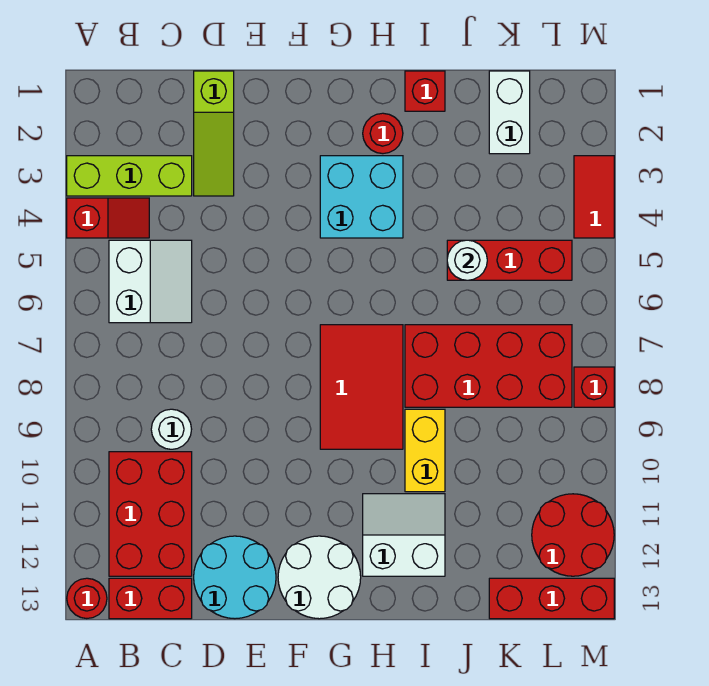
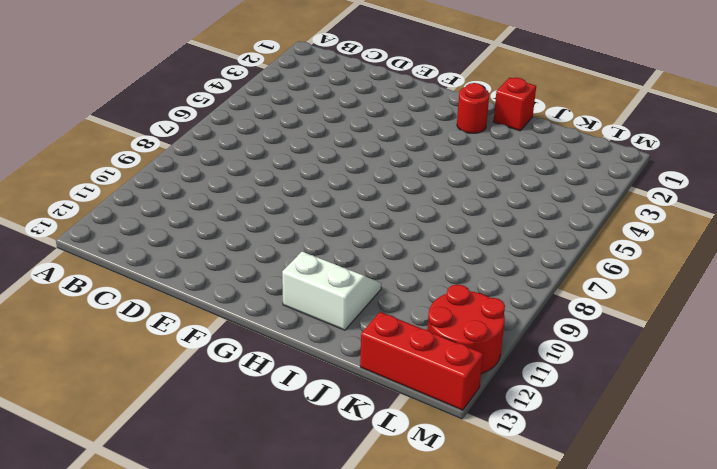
none -> lime brick A3:C3 level 1
none -> red slope A4:B4 level 1 top A
none -> red round brick A13 level 1

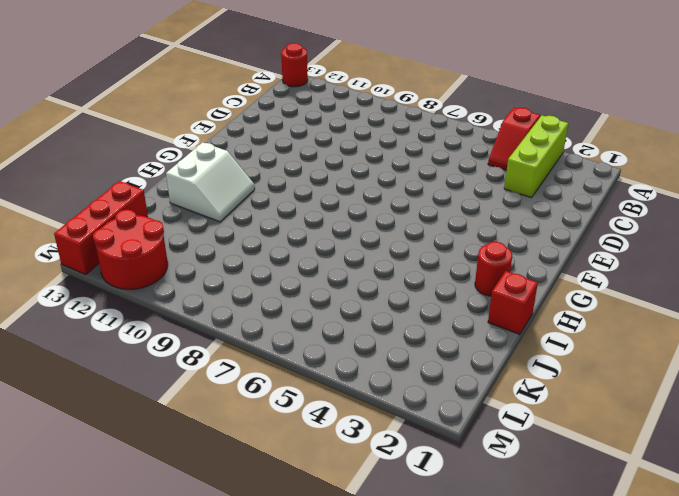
none -> white slope B5:C6 level 1 top B
none -> red brick B10:C12 level 1
none -> red brick B13:C13 level 1

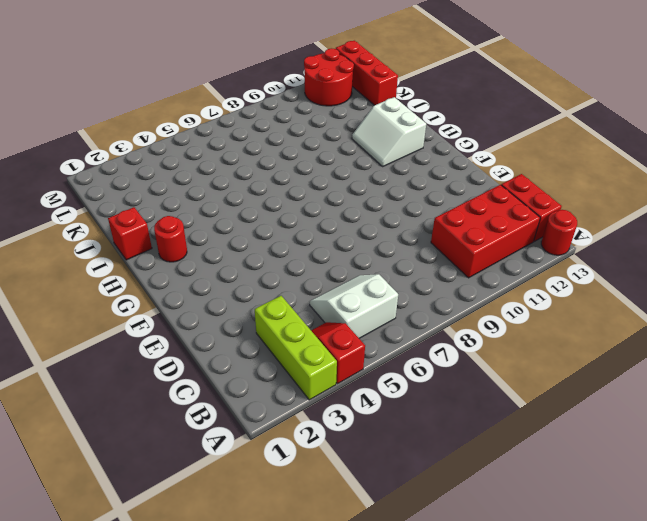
none -> white round brick C9 level 1
none -> lime slope D1:D3 level 1 top 1
none -> cyan round brick D12:E13 level 1

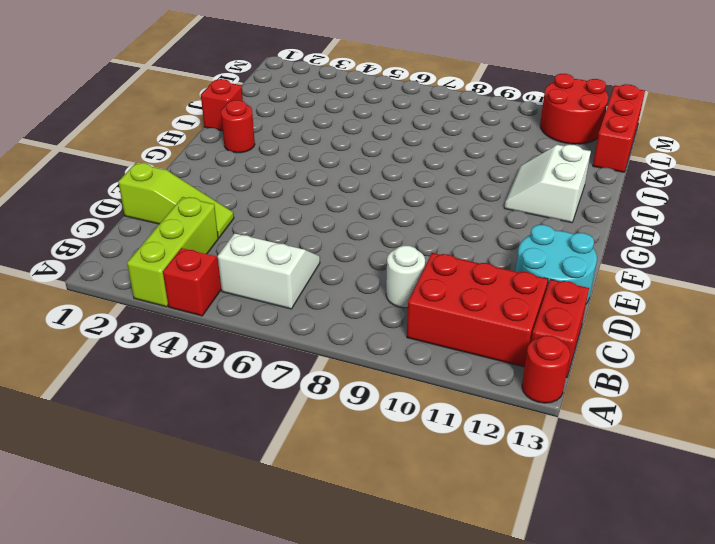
none -> white round brick F12:G13 level 1
none -> cyan brick G3:H4 level 1
none -> red tile G7:H9 level 1

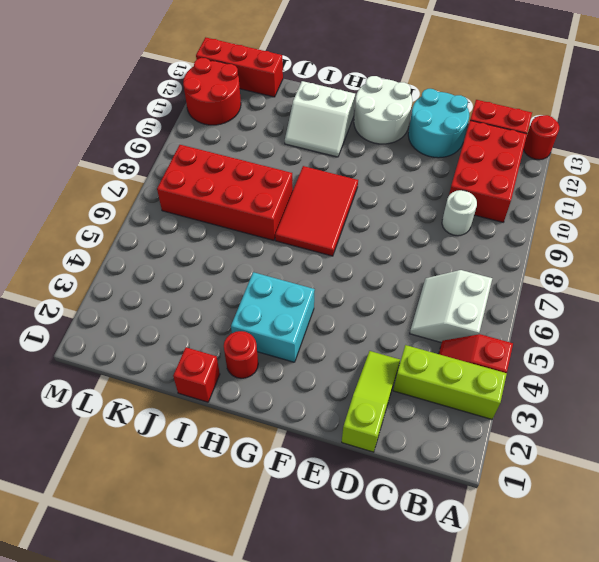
none -> yellow brick I9:I10 level 1
none -> red brick J5:L5 level 1
none -> white brick K1:K2 level 1

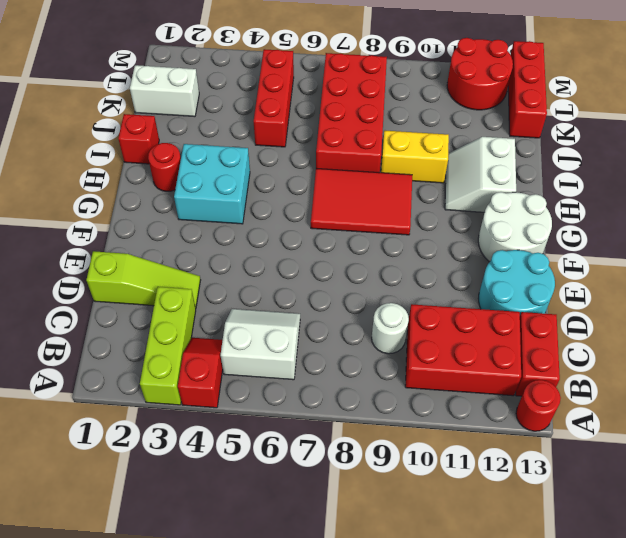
none -> red tile M3:M4 level 1
none -> red brick M8 level 1
none -> white round brick J5 level 2

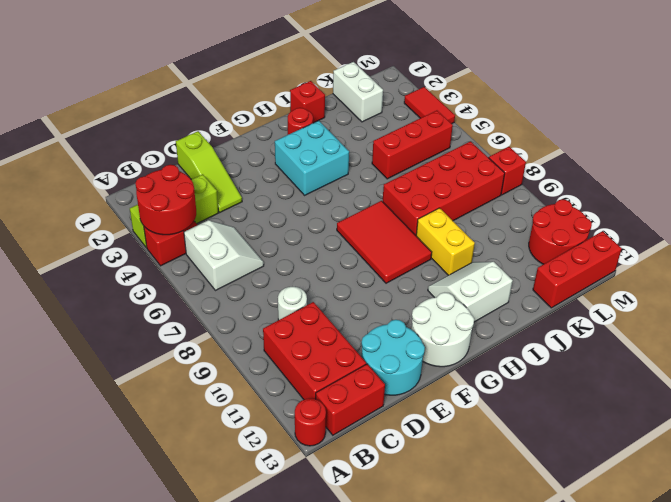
red round brick A3:B4 level 2 -> none
none -> white round brick J5 level 2

